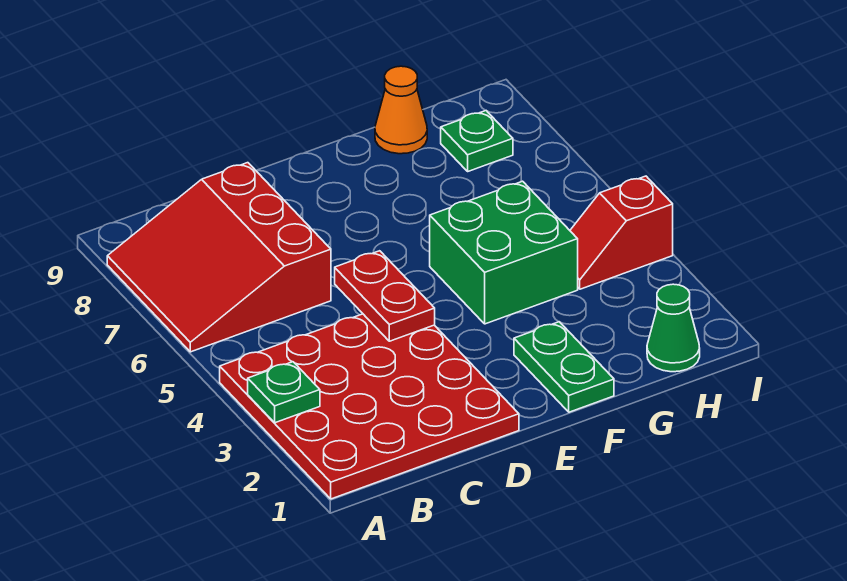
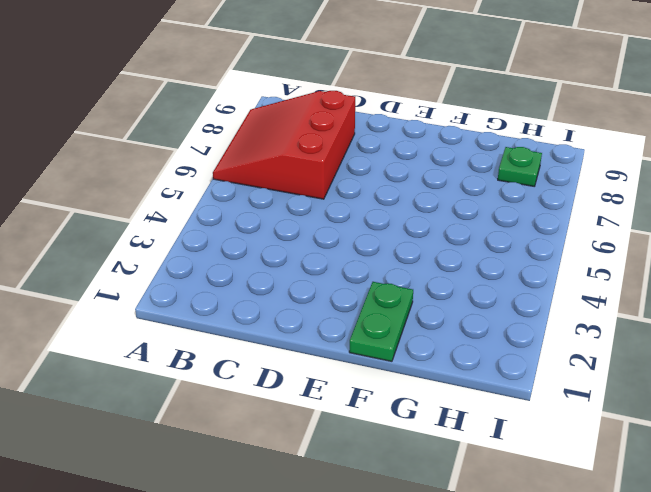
none -> red plate A1:D4 level 1
none -> green brick F4:G5 level 1

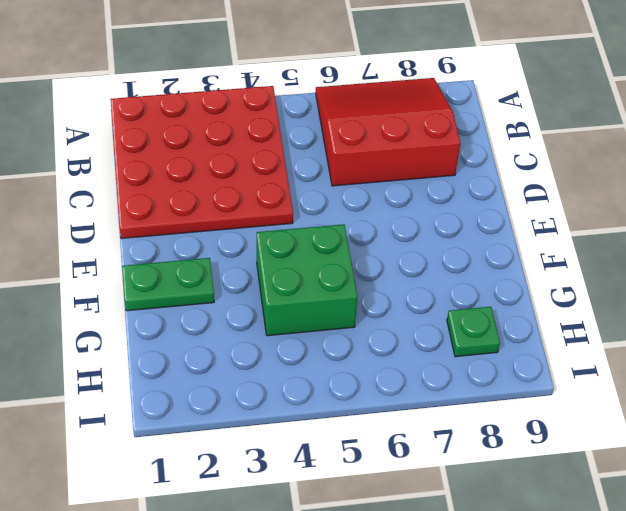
none -> orange cone G9 level 1
none -> green cone H1 level 1

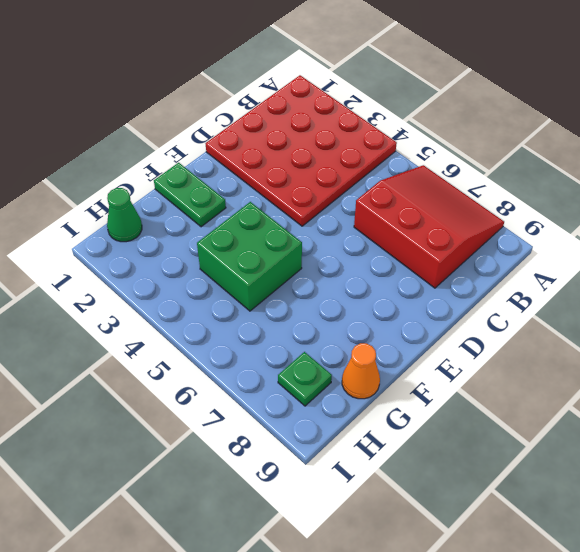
none -> red slope H4:I4 level 1 top I
none -> green plate A3 level 2

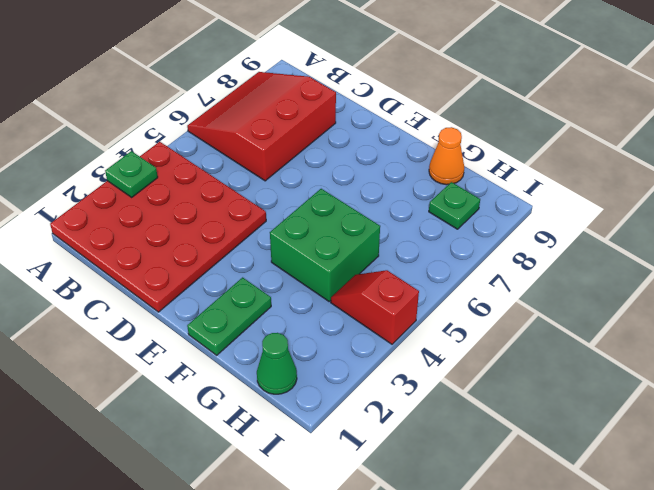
none -> red plate D4:D5 level 2

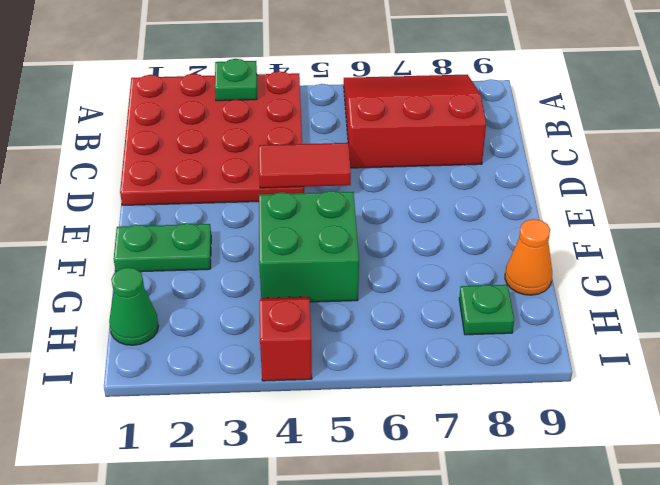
red tile D4:D5 level 2 -> red plate D4:D5 level 2

